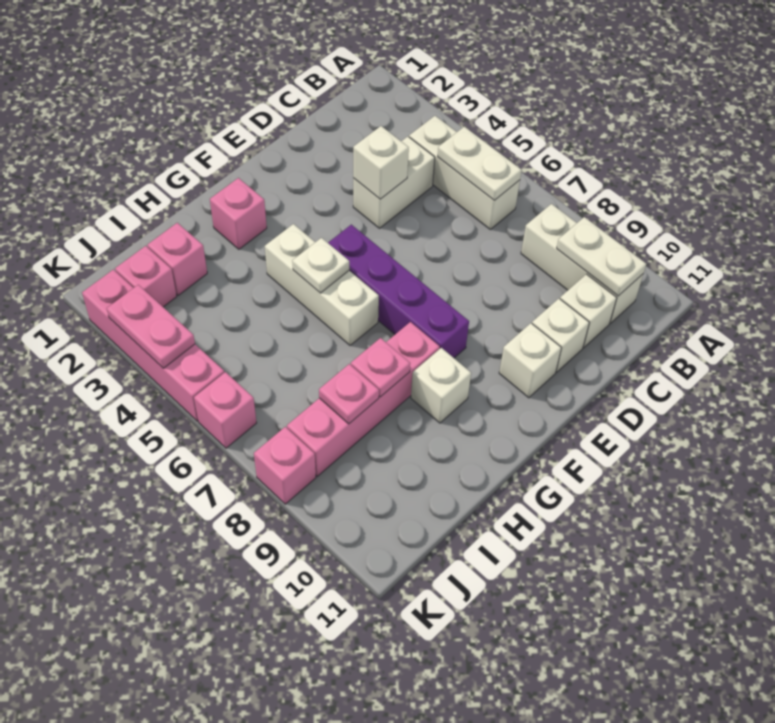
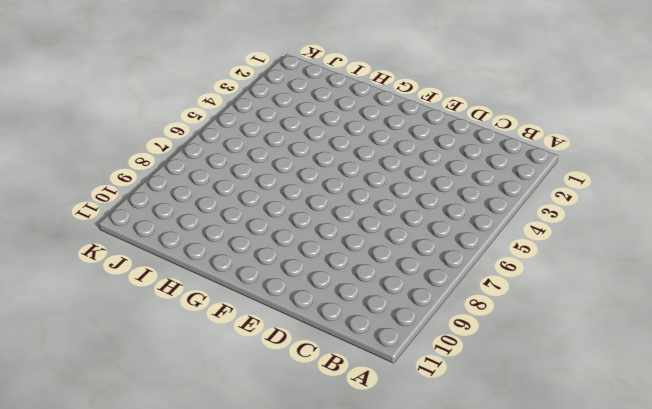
none -> white brick B4:B6 level 1
none -> white brick B8:B10 level 1
none -> white brick C4:D4 level 1

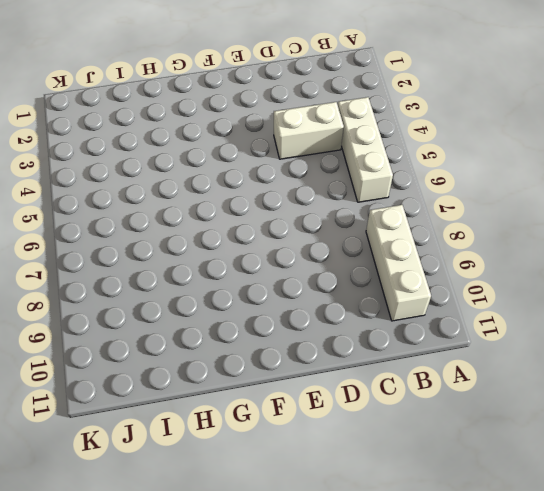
none -> white brick C10 level 1
none -> white brick D10 level 1
none -> white brick E10 level 1

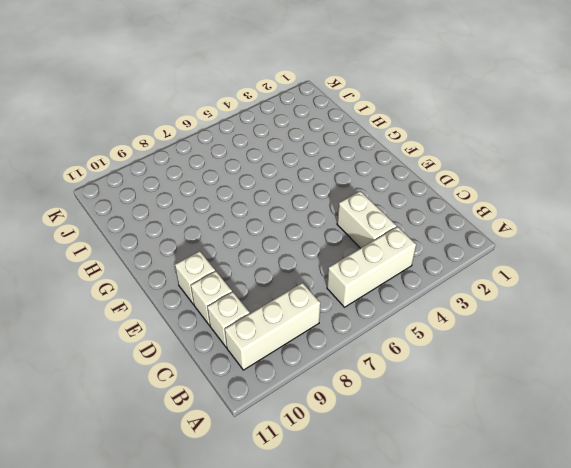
none -> purple brick F5:F8 level 1
none -> pink brick G2 level 1
none -> white brick G4:G6 level 1

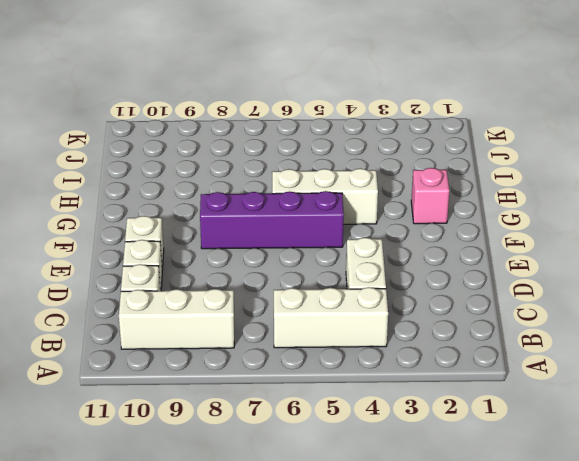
none -> pink brick G8:J8 level 1
none -> white brick G9 level 1
none -> pink brick I2 level 1

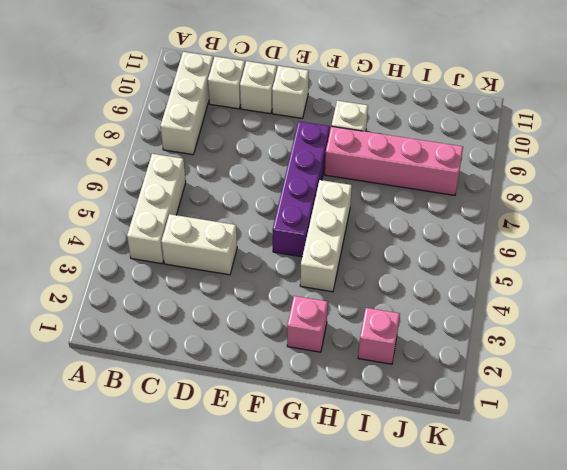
none -> pink brick J2 level 1
none -> pink brick K2:K5 level 1
none -> pink brick K6 level 1

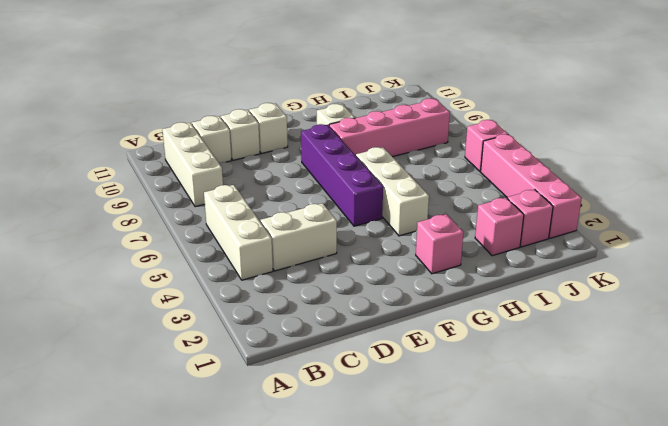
none -> pink brick K8 level 1
none -> white plate B5:B6 level 2
none -> white plate B9:B10 level 2

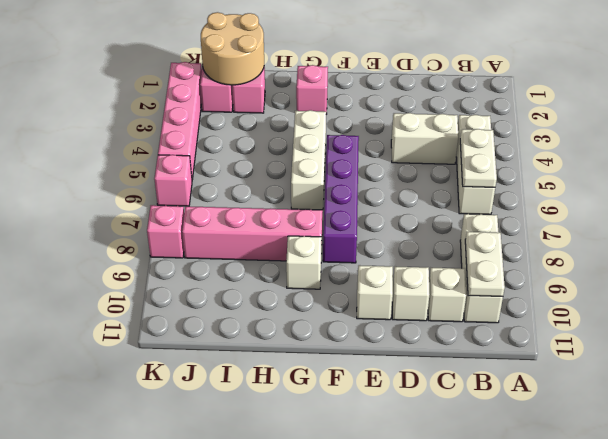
tan round brick I1:J2 level 2 -> none
none -> white brick D4 level 2
none -> white plate G5 level 2
none -> pink plate H8 level 2

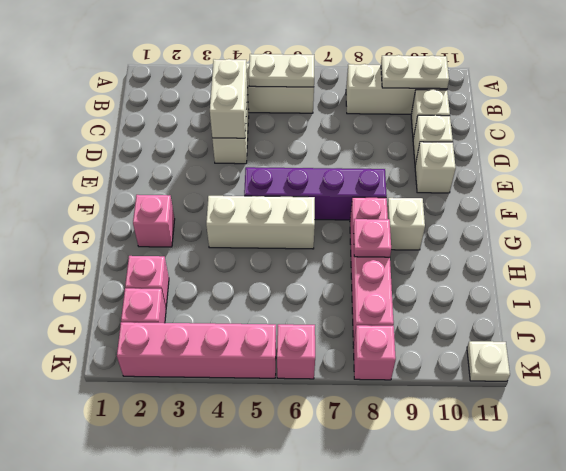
white brick C4:D4 level 2 -> white brick D4 level 2
white plate K11 level 1 -> white plate G5 level 2
none -> pink plate I8 level 2
none -> pink plate K3:K4 level 2

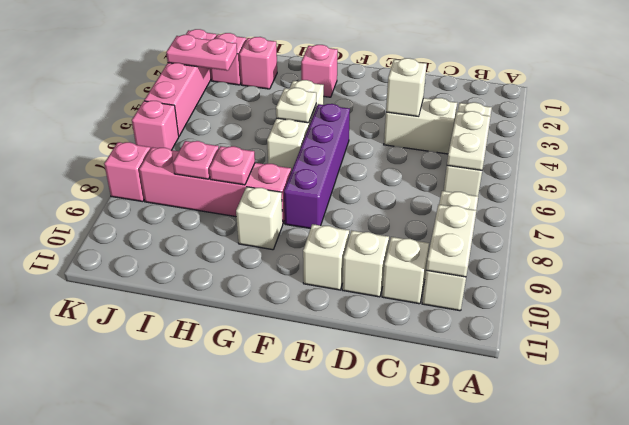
pink plate J3:K3 level 2 -> pink plate K3:K4 level 2

